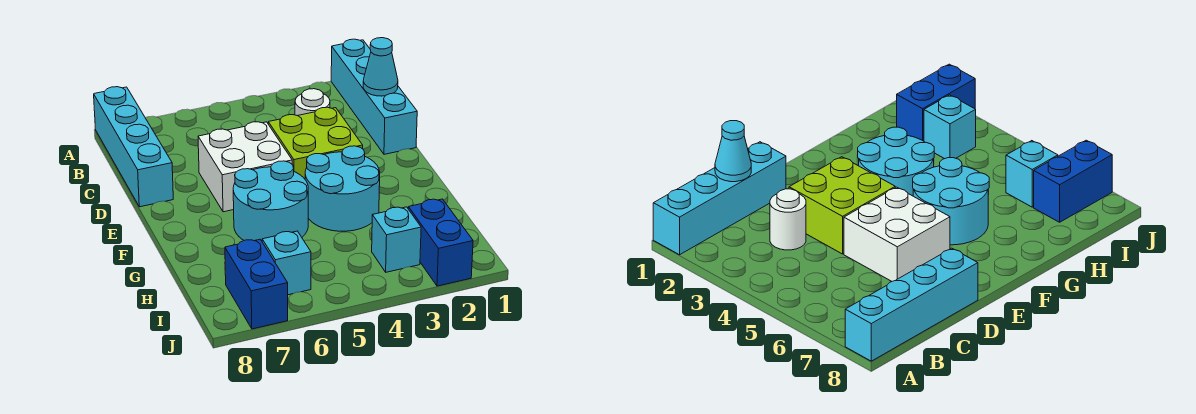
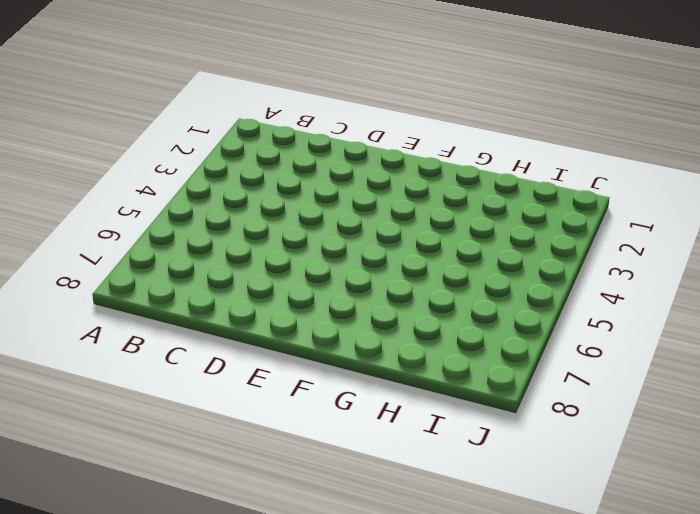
none -> cyan brick A1:D1 level 1
none -> cyan brick A8:D8 level 1
none -> white round brick C3 level 1

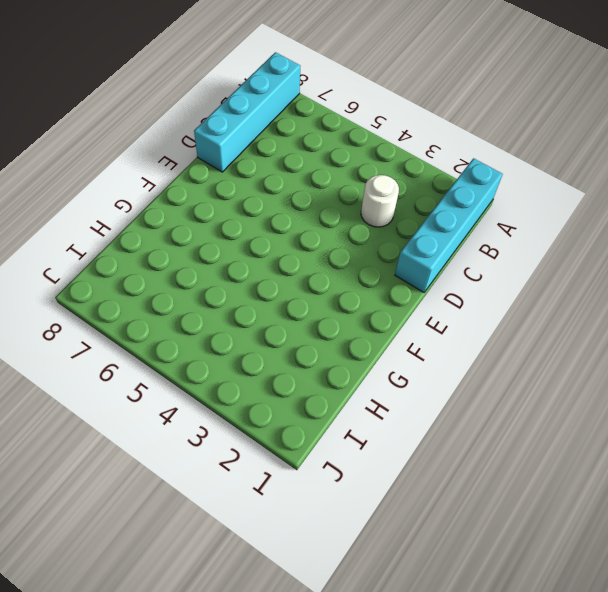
none -> lime brick D3:E4 level 1
none -> white brick D5:E6 level 1
none -> cyan round brick F3:G4 level 1

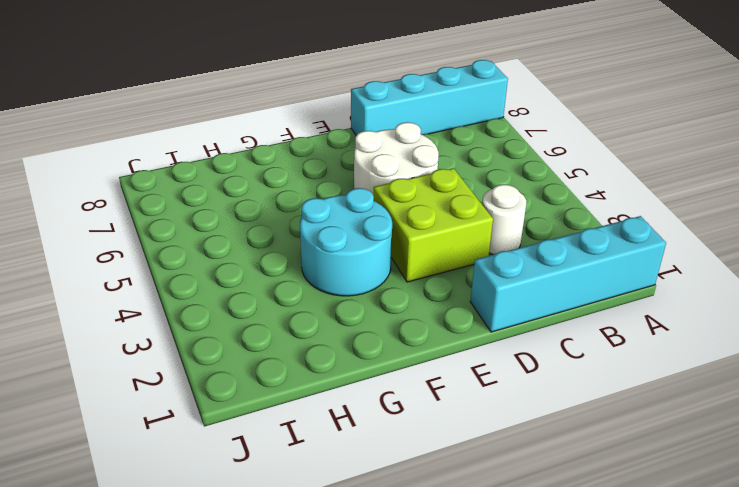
white round brick D5:E6 level 1 -> white brick D5:E6 level 1
none -> cyan round brick F5:G6 level 1
none -> blue brick I2:J2 level 1
none -> cyan brick I3 level 1

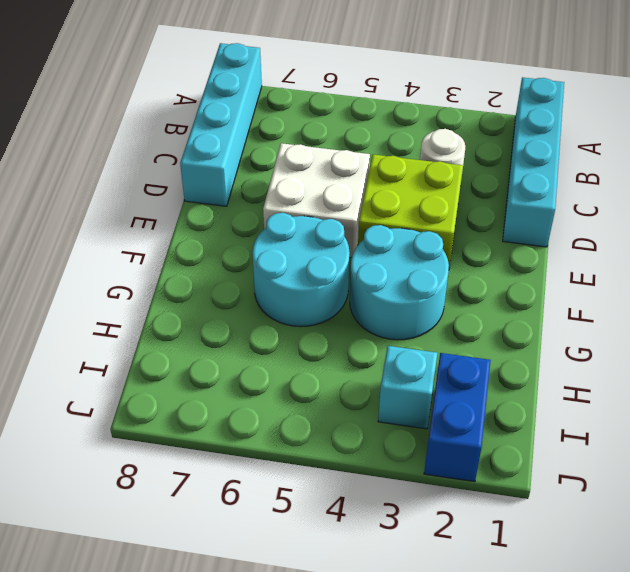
none -> cyan brick I6 level 1
none -> blue brick I7:J7 level 1
none -> cyan cone C1 level 2

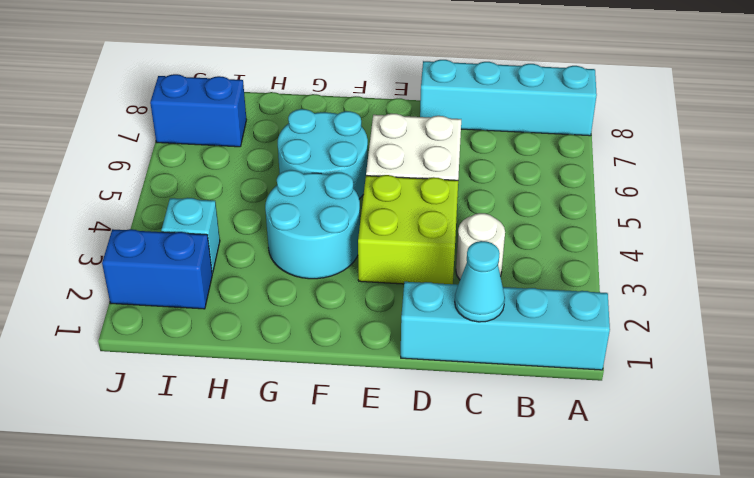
none -> cyan brick I6 level 1

